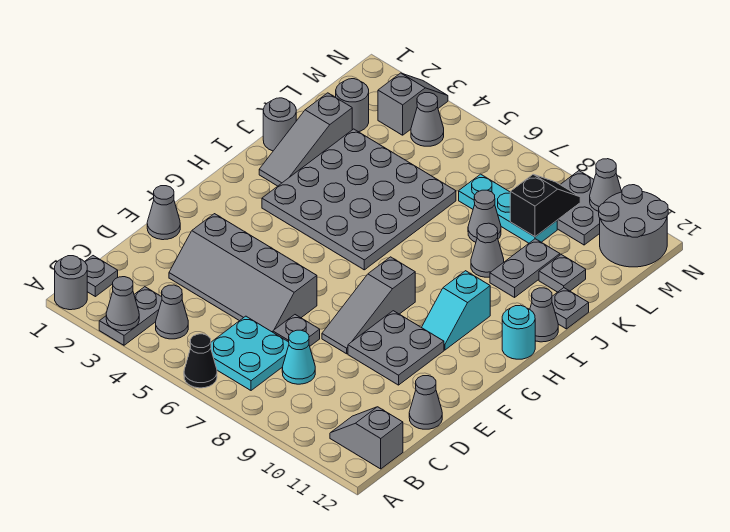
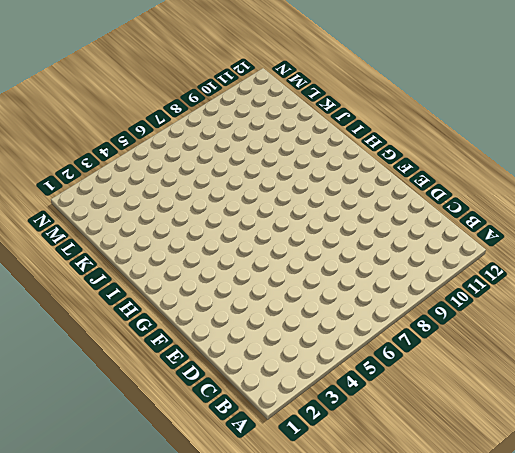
none -> grey round brick A1 level 1
none -> grey plate A3:B3 level 1
none -> black cone A6 level 1
none -> grey plate B1 level 1

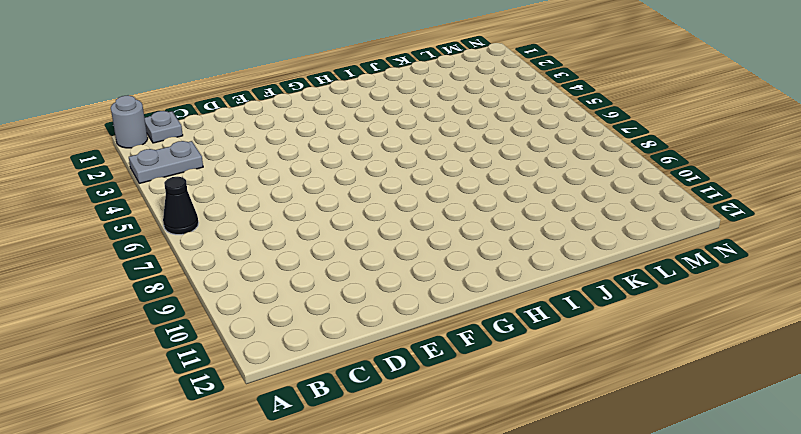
none -> grey cone B4 level 1
none -> cyan plate B6:C7 level 1
none -> grey slope B11:B12 level 1 top 12
none -> cyan cone C8 level 1

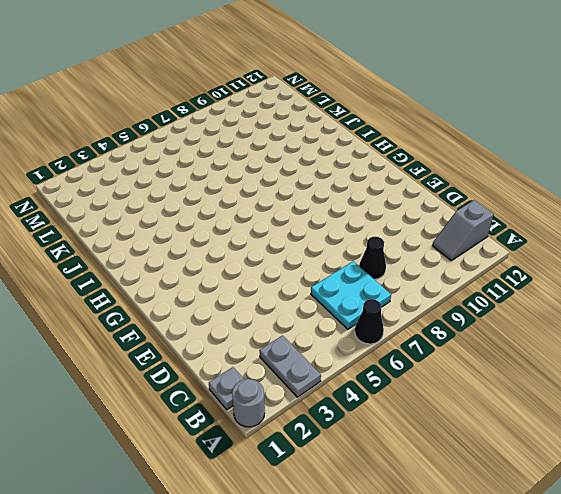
black cone C8 level 1 -> cyan cone C8 level 1
none -> grey cone B4 level 1
none -> grey slope D3:E6 level 1 top E
none -> grey plate D7 level 1
none -> grey cone D12 level 1

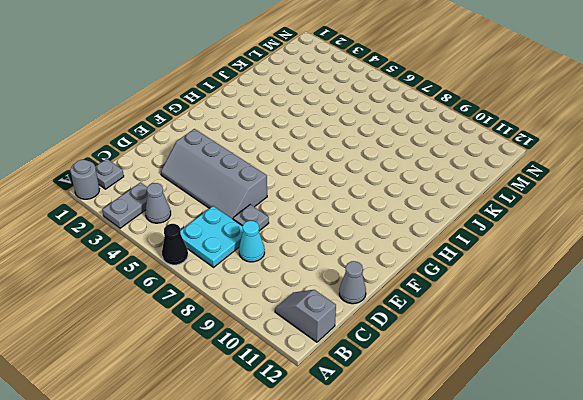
none -> grey cone E1 level 1
none -> grey slope E8:G8 level 1 top G
none -> grey plate E9:F10 level 1
none -> cyan slope G10:H10 level 1 top H

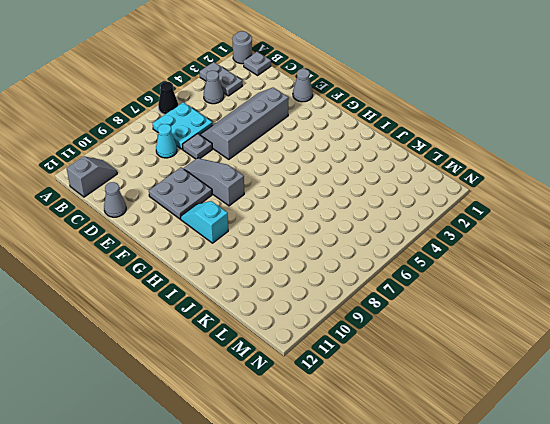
none -> grey plate H3:K6 level 1
none -> cyan round brick H12 level 1
none -> grey slope I2:K2 level 1 top K
none -> grey cone I12 level 1

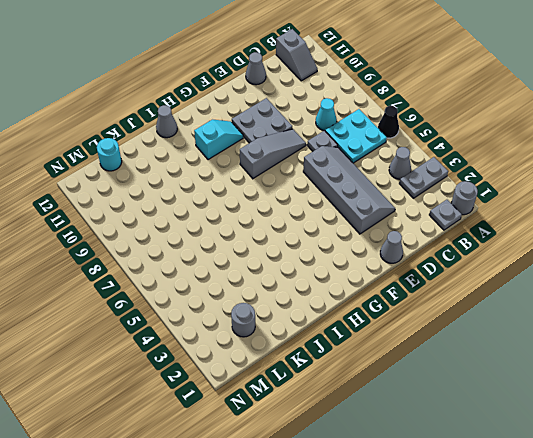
cyan round brick L12 level 1 -> cyan round brick H12 level 1
none -> grey plate H3:K6 level 1
none -> grey slope I2:K2 level 1 top K
none -> grey round brick J1 level 1
none -> grey cone J9 level 1

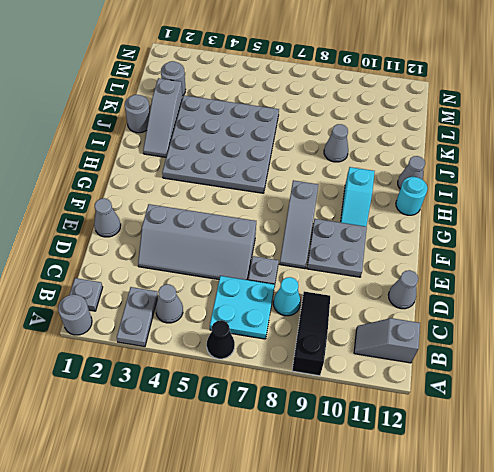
black slope A9:C9 level 1 top A -> none
none -> grey plate J10:K10 level 1
none -> grey plate J12 level 1
none -> grey cone K8 level 1
none -> grey plate K11 level 1

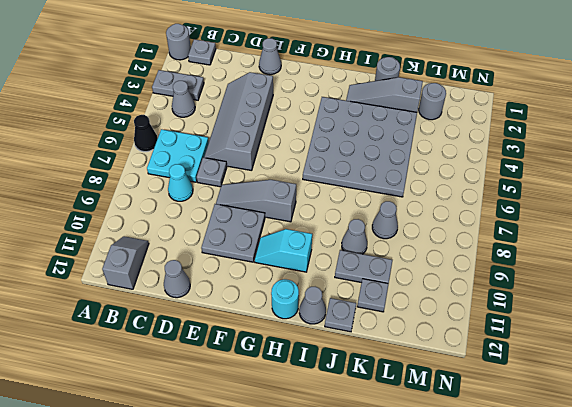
none -> cyan plate L7:L9 level 1
none -> grey slope M3:N3 level 1 top M
none -> grey cone M4 level 1
none -> grey plate M9:N10 level 1

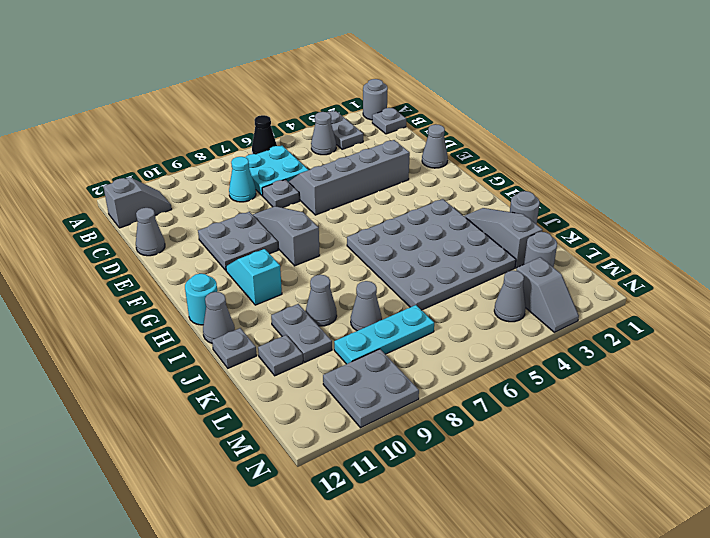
none -> grey round brick M11:N12 level 1
none -> grey cone A3 level 2
none -> black slope L9:M9 level 2 top L
none -> grey cone N10 level 2

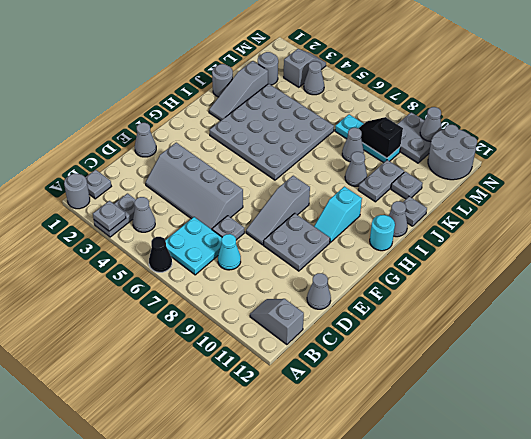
grey plate A3 level 2 -> grey cone A3 level 2
black slope L8:L9 level 2 top 9 -> black slope L9:M9 level 2 top L

